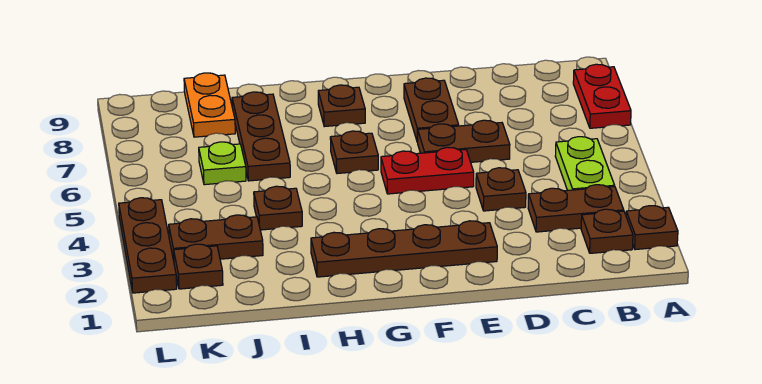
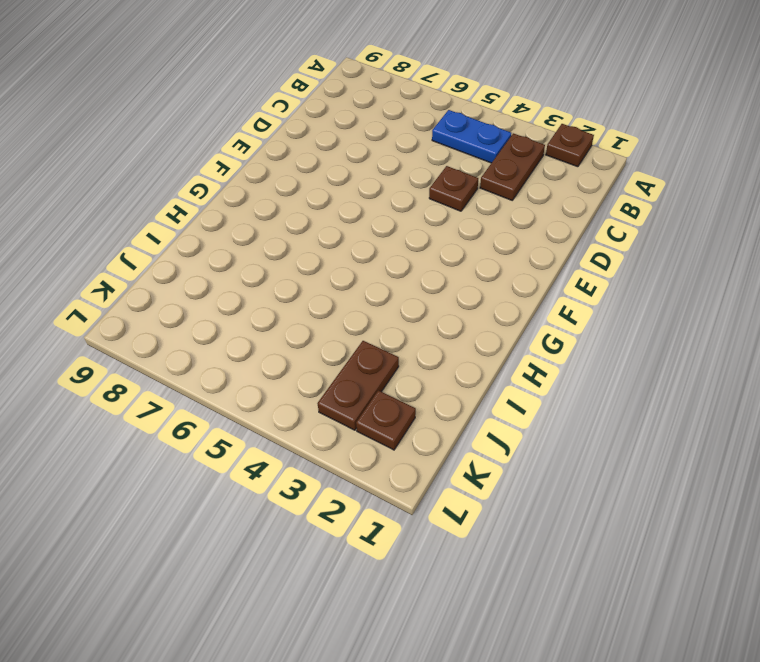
blue plate B4:B5 level 1 -> lime plate B4:B5 level 1
none -> red plate A7:A8 level 1
none -> brown plate B2 level 1
none -> brown plate D6:E6 level 1

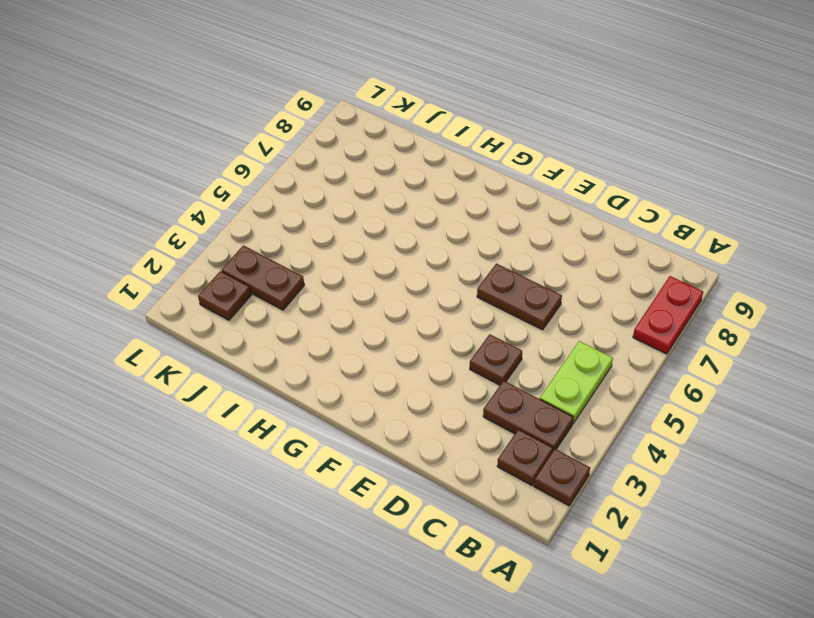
none -> brown plate E2:H2 level 1
none -> red plate E5:F5 level 1
none -> brown plate E7:E8 level 1

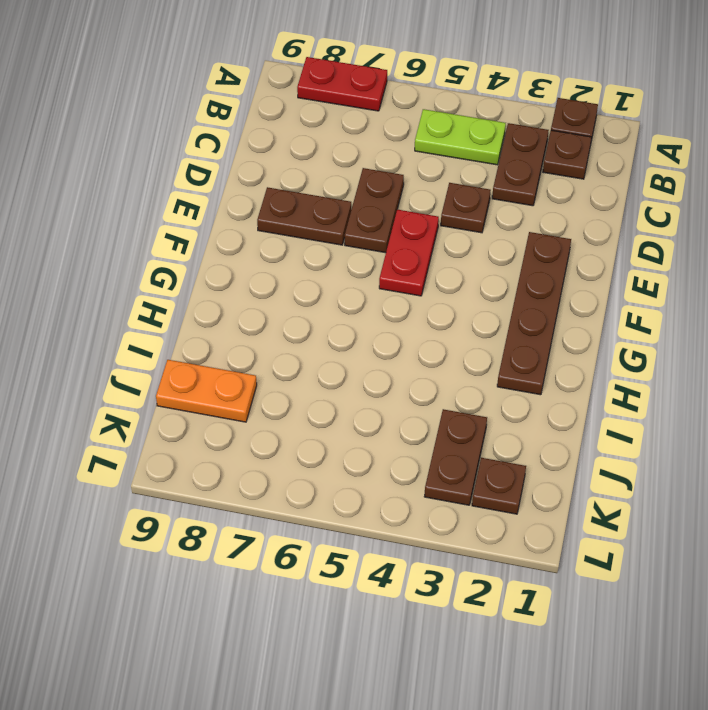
none -> brown plate G6 level 1
none -> brown plate G8 level 1
none -> brown plate I4 level 1

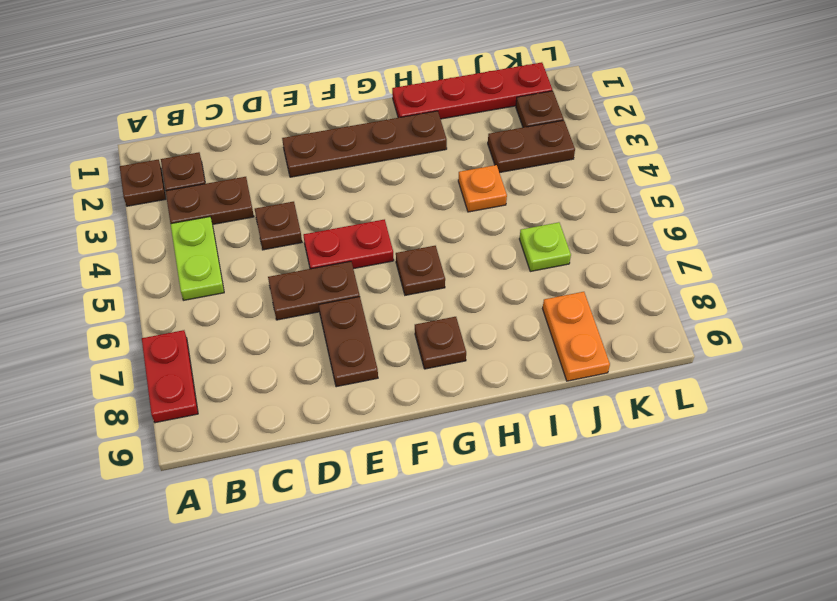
red plate H1:K1 level 1 -> none
orange plate I4 level 1 -> brown plate I4 level 1
none -> brown plate I6:I8 level 1
none -> brown plate L2:L4 level 1

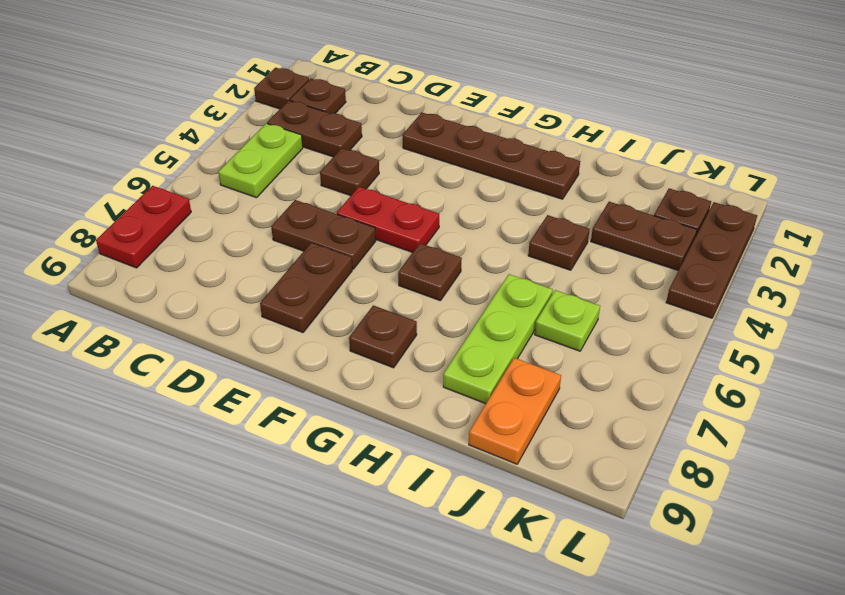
lime plate I6:I8 level 1 -> brown plate I6:I8 level 1

